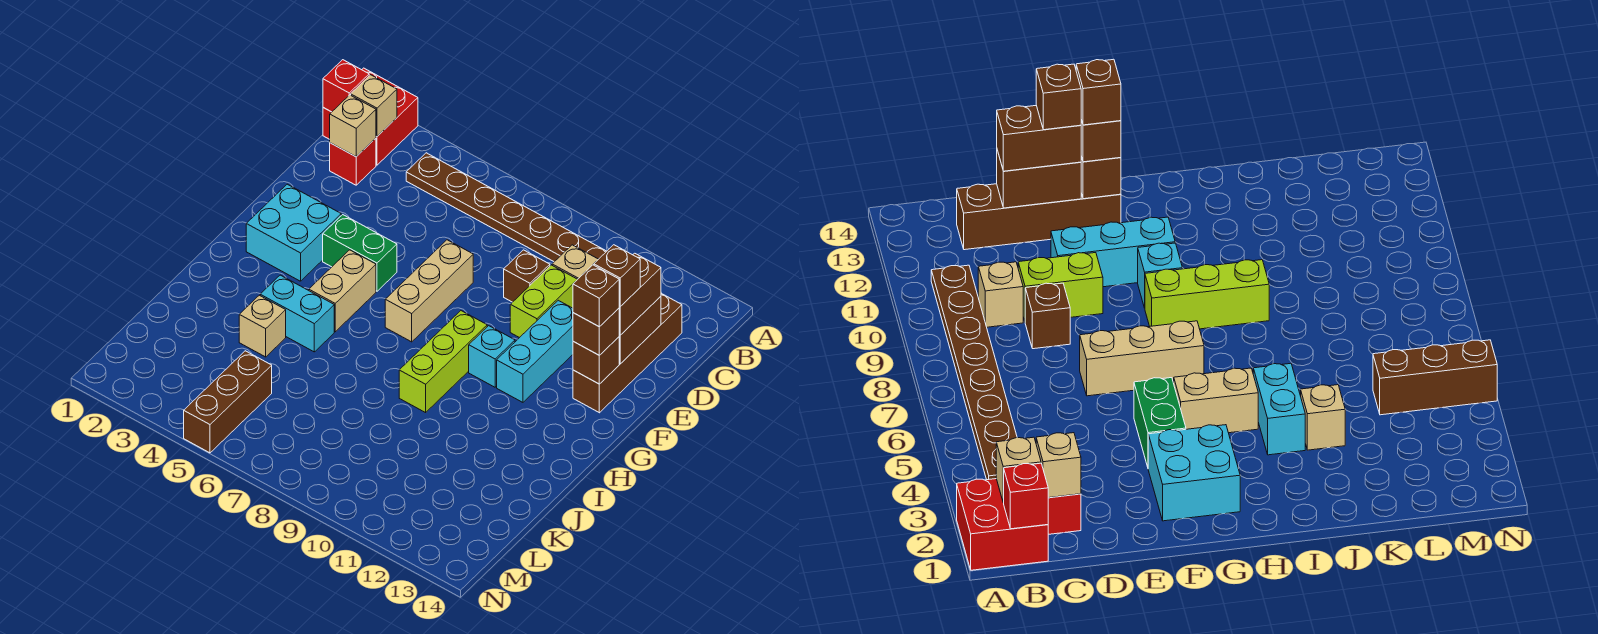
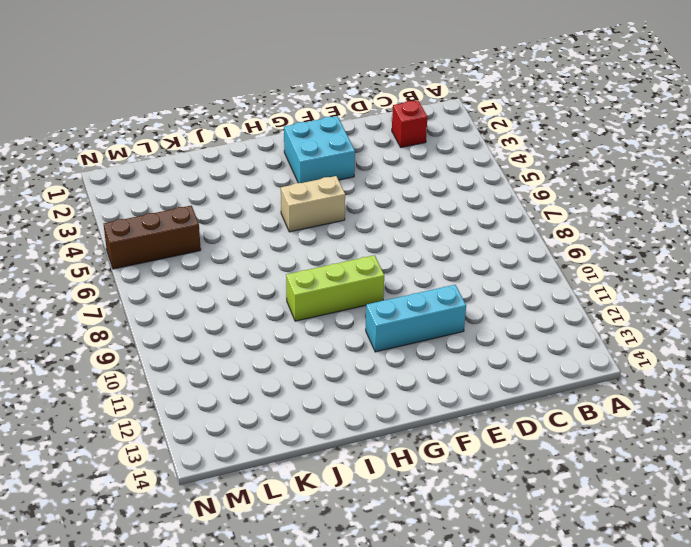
none -> red brick A1:B2 level 1
none -> brown plate B4:B11 level 1
none -> tan brick C10 level 1

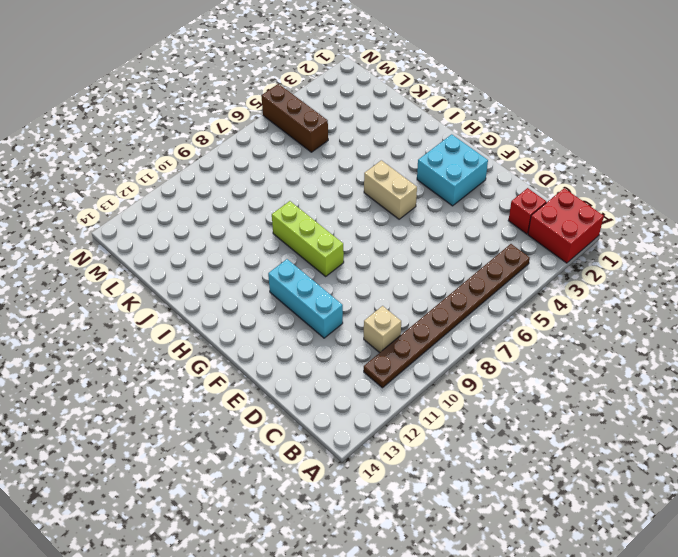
none -> brown brick C13:F13 level 1
none -> brown brick D9 level 1
none -> lime brick D10:E10 level 1

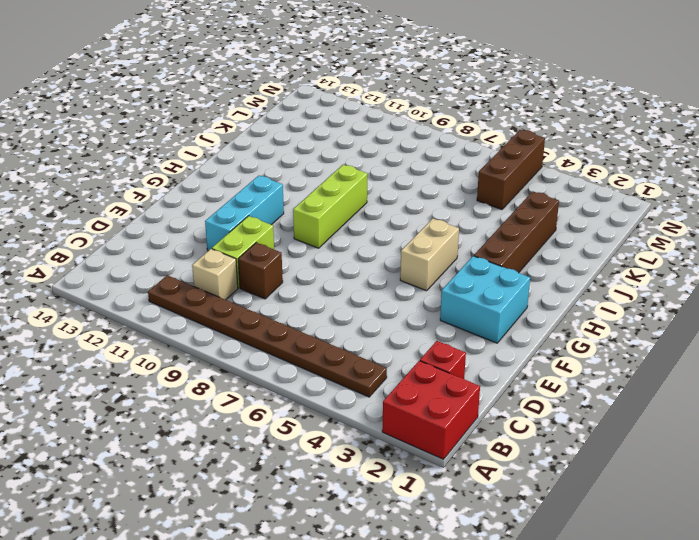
brown brick H3:K3 level 1 -> brown brick C13:F13 level 1
none -> tan brick E7:G7 level 1
none -> green brick F4:F5 level 1
none -> cyan brick G10 level 1

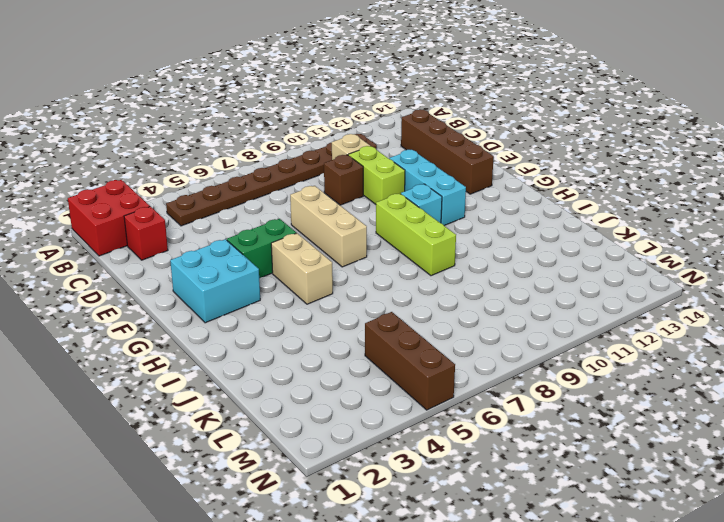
none -> cyan brick I4:I5 level 1
none -> tan brick J4 level 1
none -> red brick B1 level 2

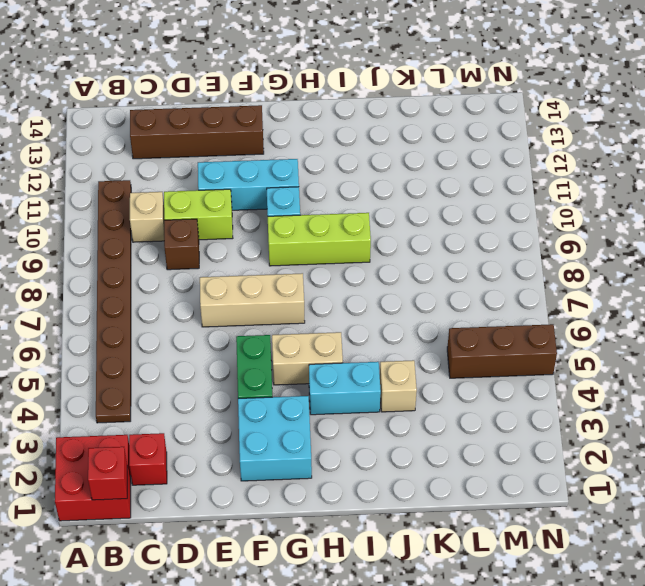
cyan brick H4:I4 level 1 -> cyan brick I4:I5 level 1
none -> tan brick B2 level 2
none -> tan brick C2 level 2
none -> brown brick D13:E13 level 2

